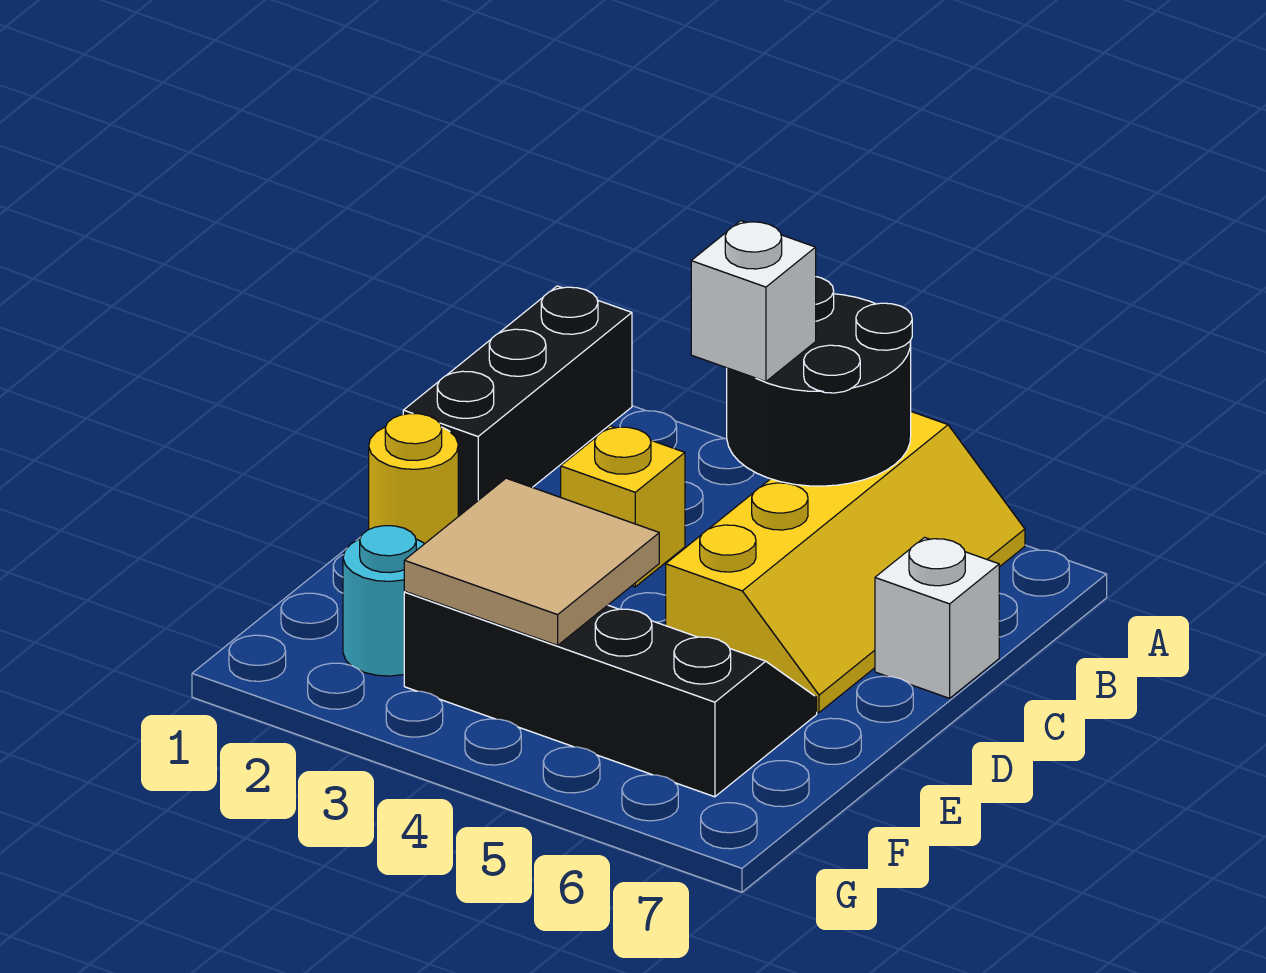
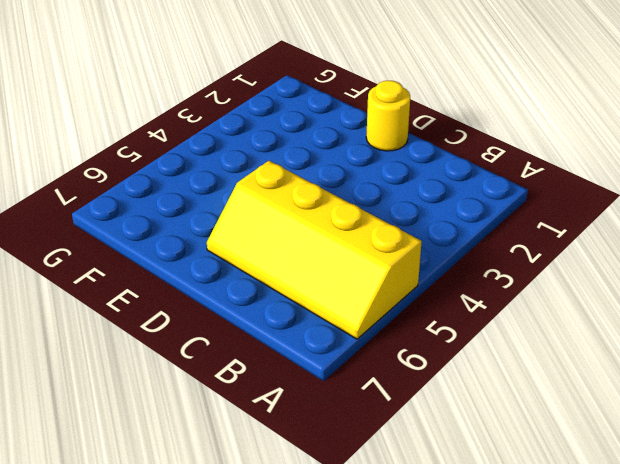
none -> black brick A1:C1 level 1
none -> yellow brick C3 level 1

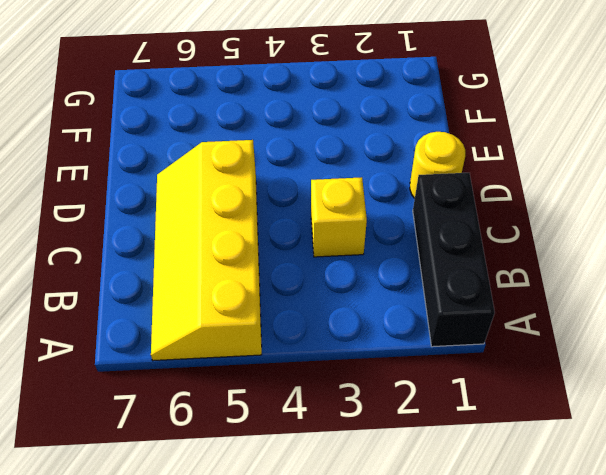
none -> white brick C7 level 1
none -> black slope E3:F6 level 1 top F

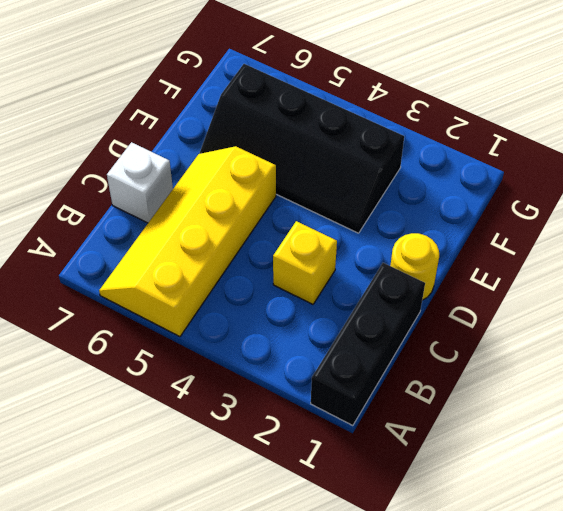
none -> cyan round brick F2 level 1
none -> black round brick A4:B5 level 2

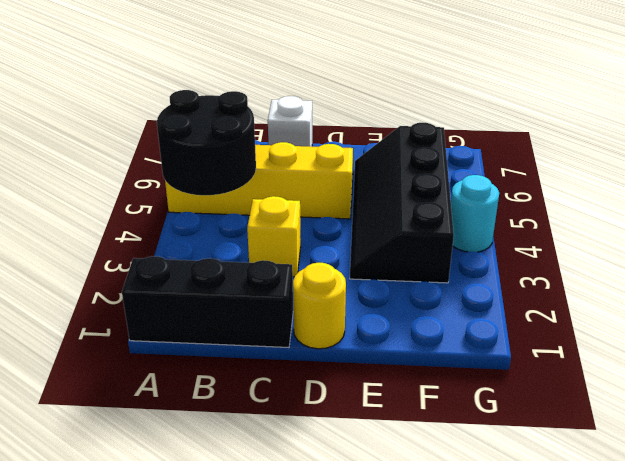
cyan round brick G4 level 1 -> cyan round brick F2 level 1
none -> tan tile E3:F4 level 2
none -> white brick B4 level 3

